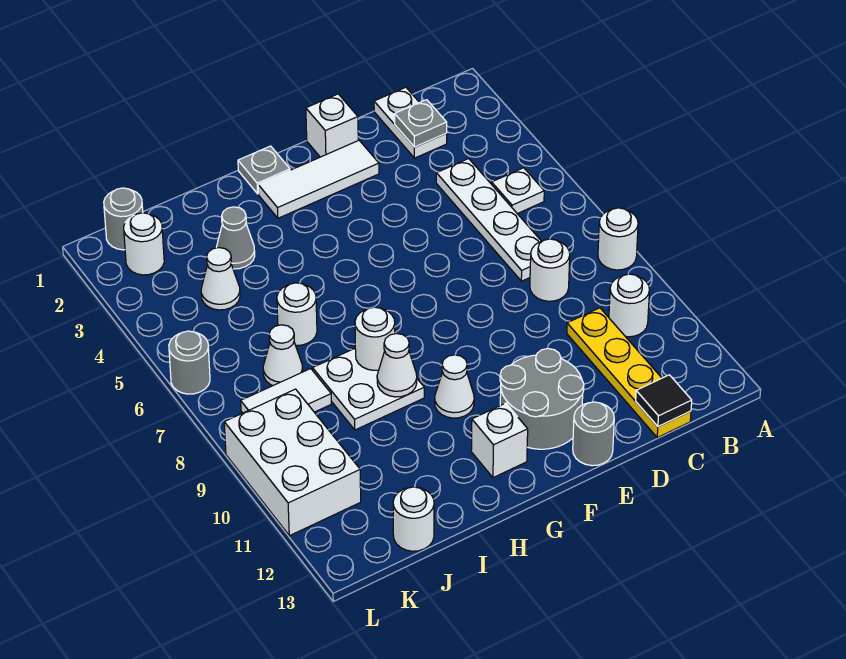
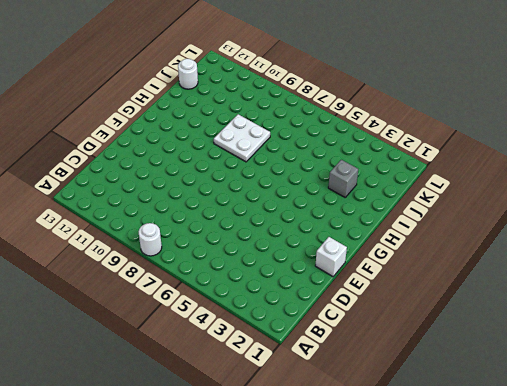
grey brick I3 level 1 -> grey cone I3 level 1
none -> white plate B5 level 1
none -> white round brick B10 level 1
none -> white plate C1:C2 level 1

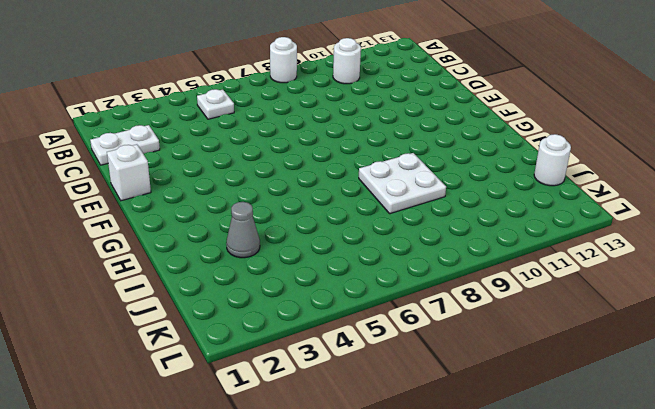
none -> white plate C4:C7 level 1
none -> white round brick C8 level 1
none -> yellow plate C10:C13 level 1

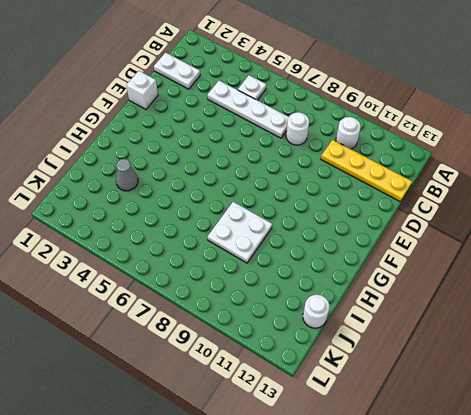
none -> white round brick A8 level 1
none -> white tile E2:G2 level 1
none -> grey round brick E11:F12 level 1

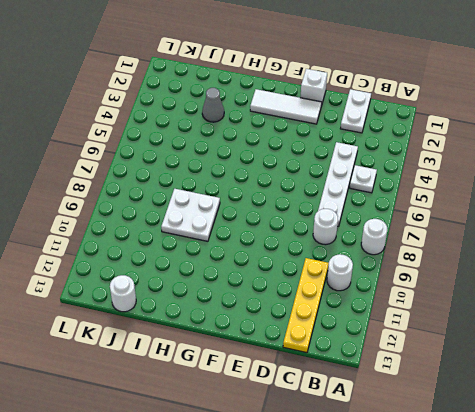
none -> grey round brick E11:F12 level 1
none -> grey round brick E13 level 1
none -> grey plate G1 level 1

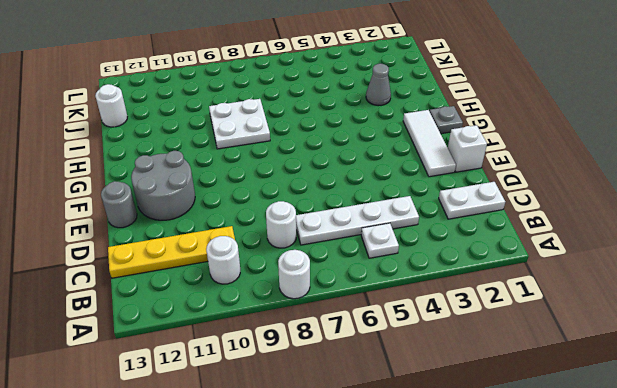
none -> white cone G10 level 1
none -> white brick G12 level 1
none -> white round brick I6 level 1

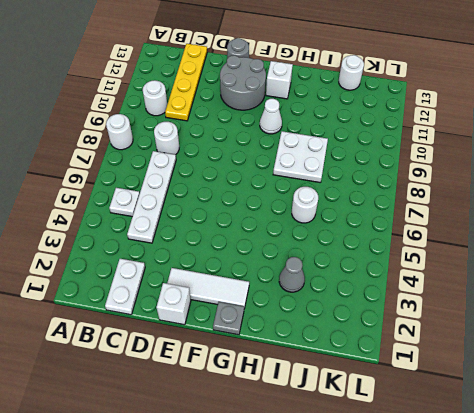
none -> white cone J4 level 1
none -> white cone J7 level 1
none -> white tile J8:K8 level 1

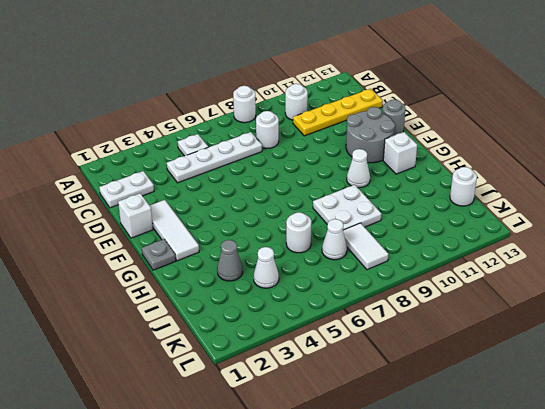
none -> grey round brick K1 level 1
none -> white round brick K2 level 1
none -> white brick K9:L11 level 1

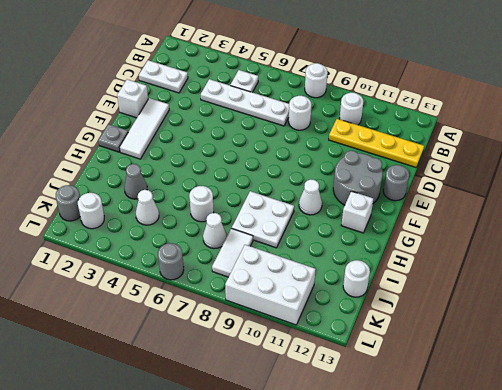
none -> grey plate C2 level 2
none -> black tile C13 level 2
none -> white round brick H8 level 2

